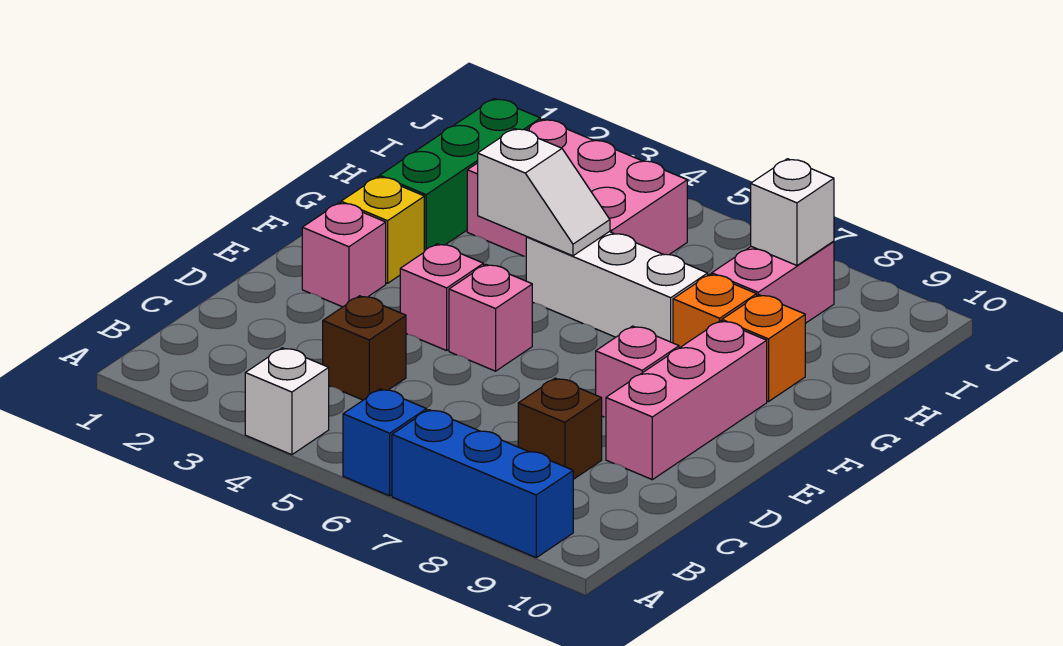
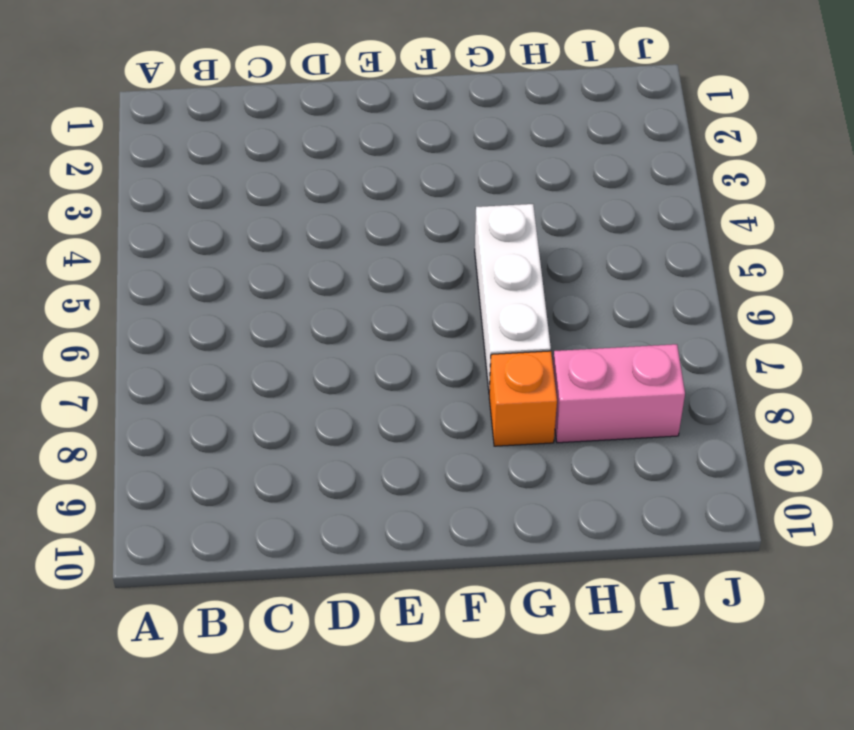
none -> white brick A4 level 1
none -> blue brick A6 level 1
none -> blue brick A7:A9 level 1

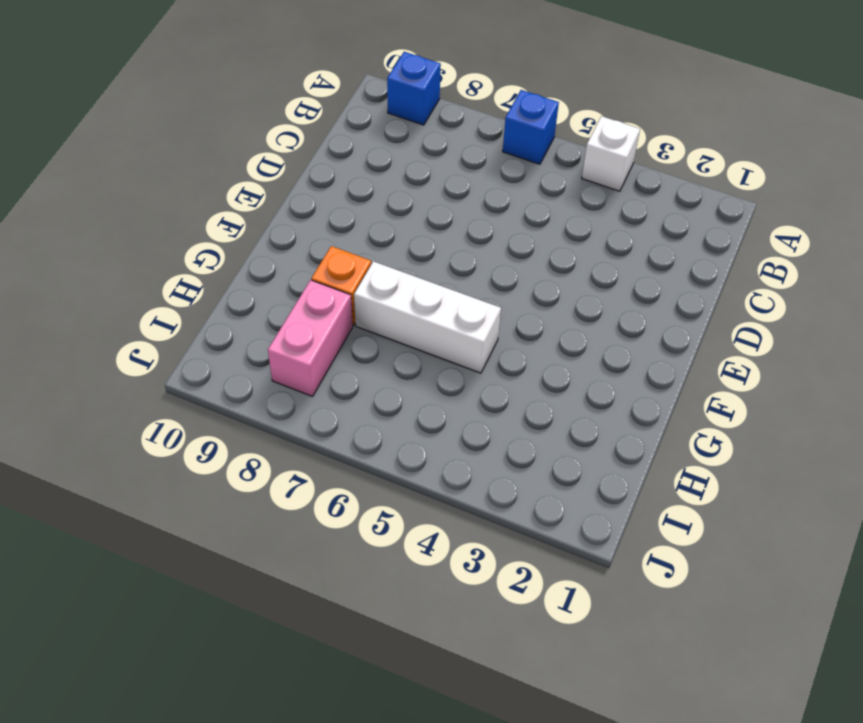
blue brick A9 level 1 -> blue brick A7:A9 level 1
none -> brown brick C4 level 1
none -> brown brick C8 level 1
none -> pink brick D9:F9 level 1

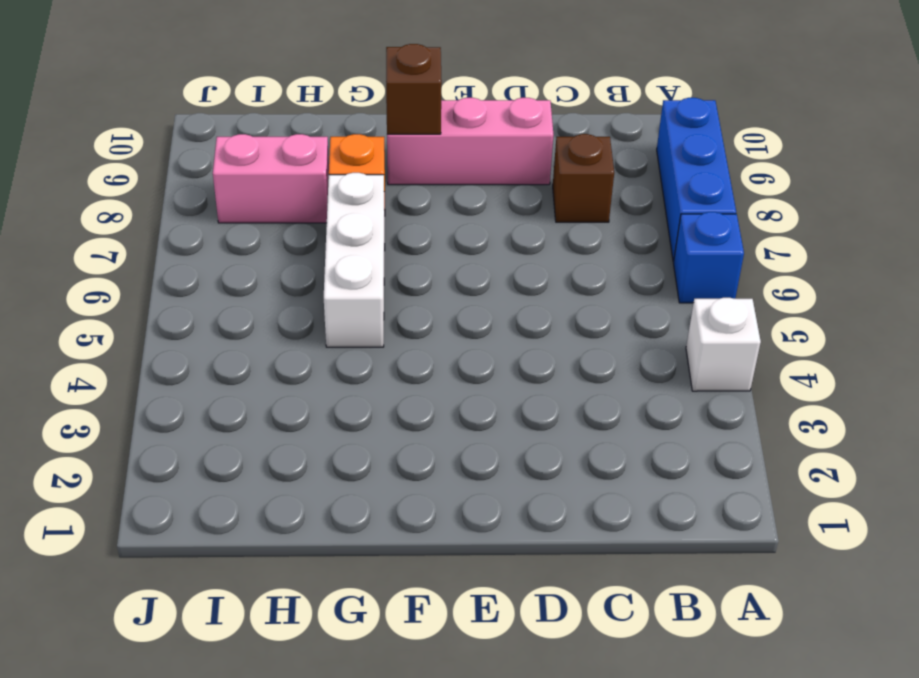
brown brick F9 level 2 -> brown brick C4 level 1
none -> pink brick E2 level 1
none -> pink brick E4 level 1
none -> pink brick E5 level 1

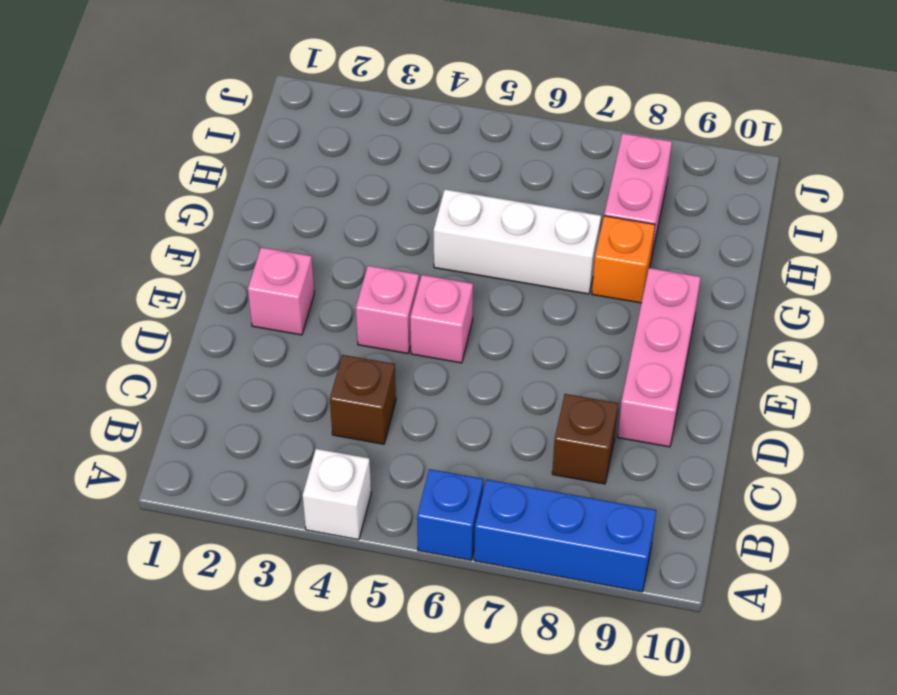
none -> pink brick E8 level 1
none -> yellow brick F2 level 1
none -> green brick G2:I2 level 1

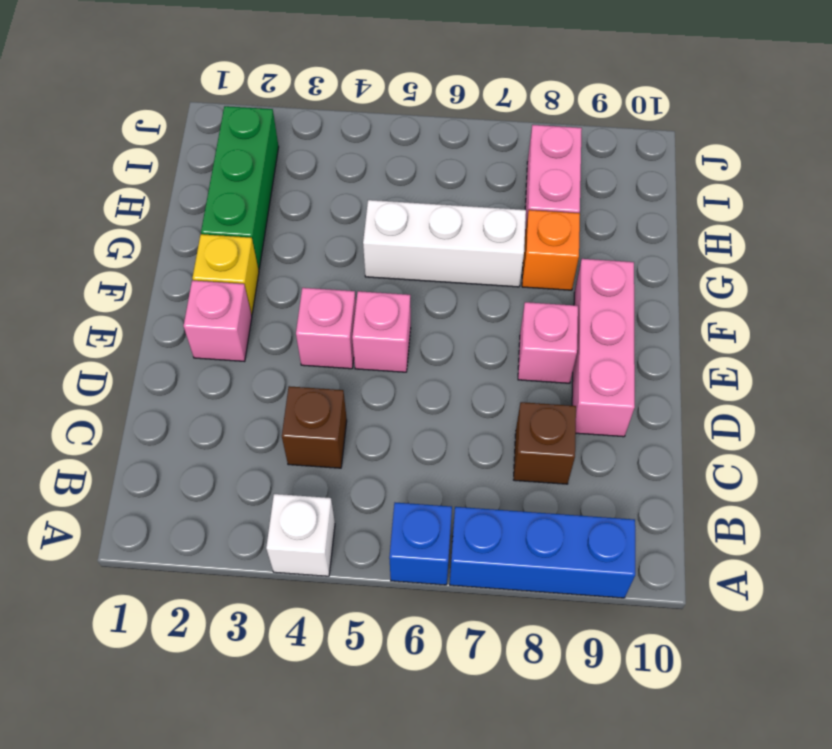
none -> orange brick G9 level 1
none -> pink brick H3:I5 level 1
none -> white slope G4:G5 level 2 top 4

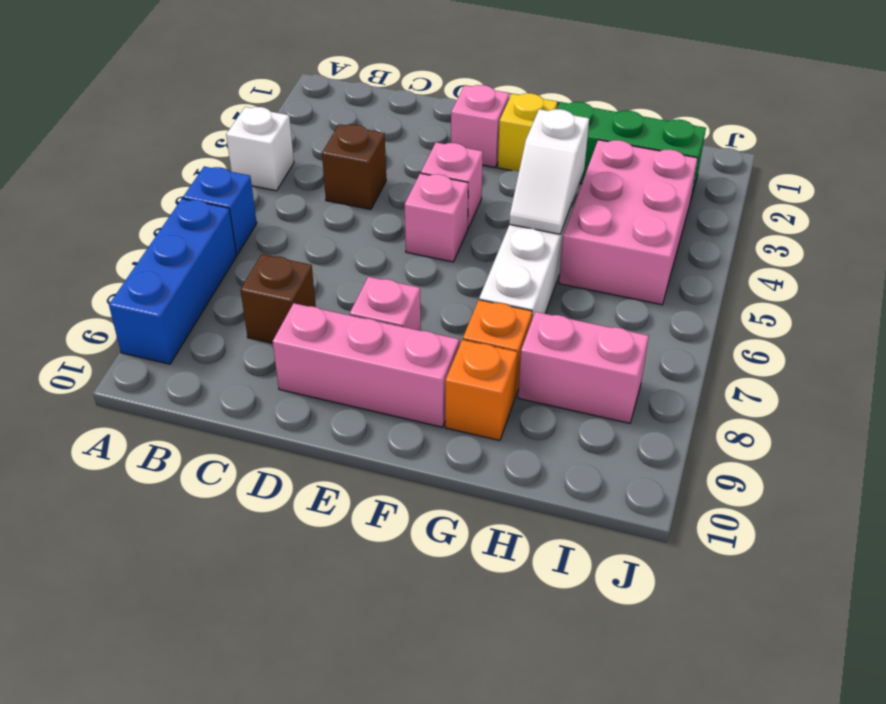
none -> white brick I8 level 2

